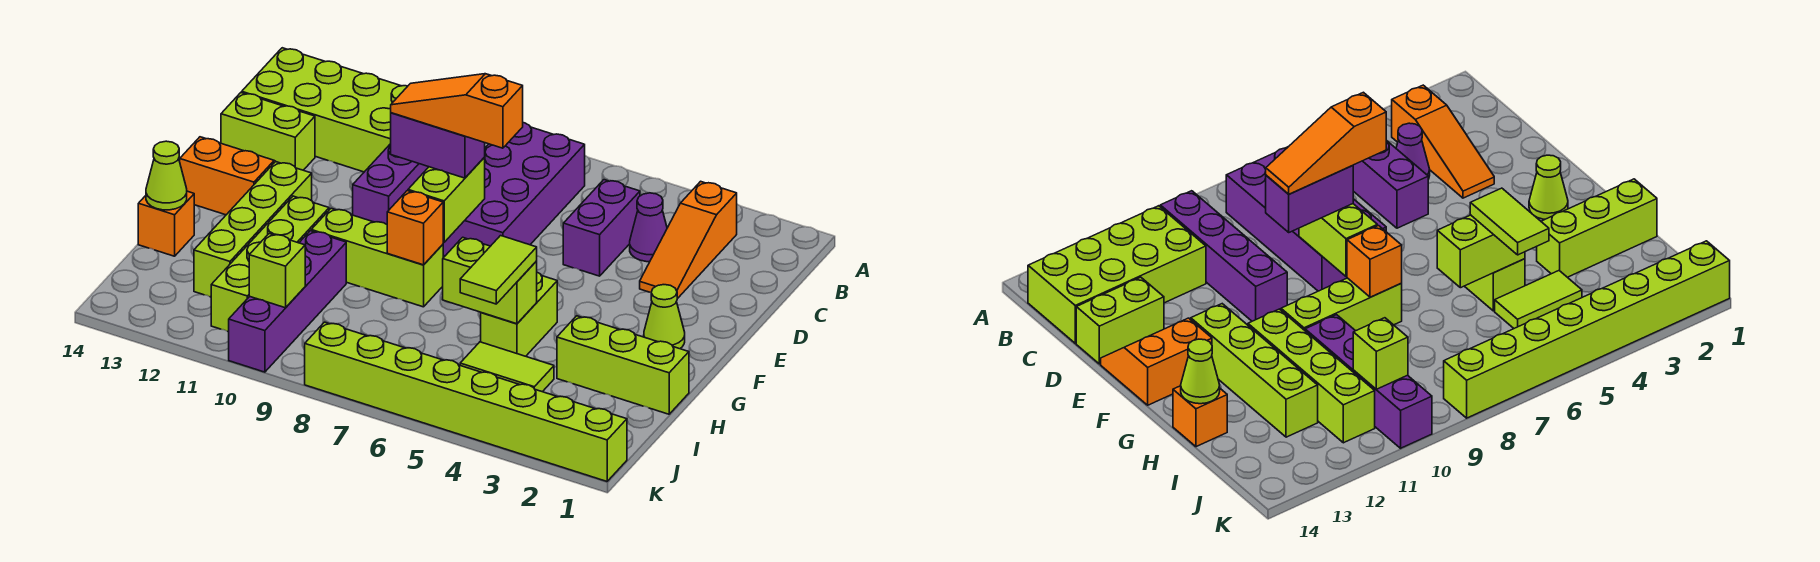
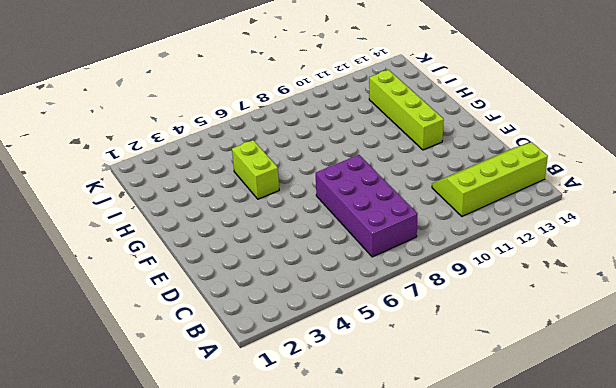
lime slope B11:C14 level 1 top B -> lime brick B11:C14 level 1
none -> orange slope B3:D3 level 1 top B
none -> purple brick B10:E10 level 1
none -> purple cone C4 level 1

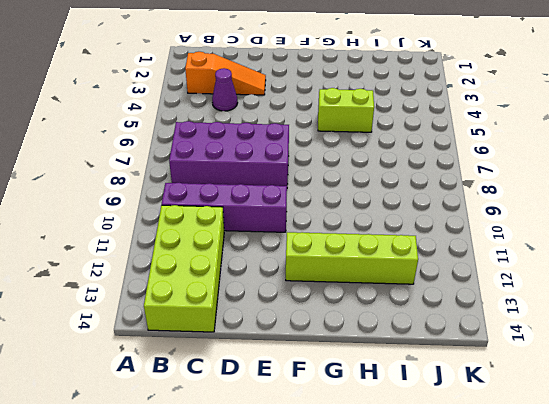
none -> purple brick C5:D5 level 1
none -> lime brick D13:D14 level 1
none -> orange slope E13:F14 level 1 top F

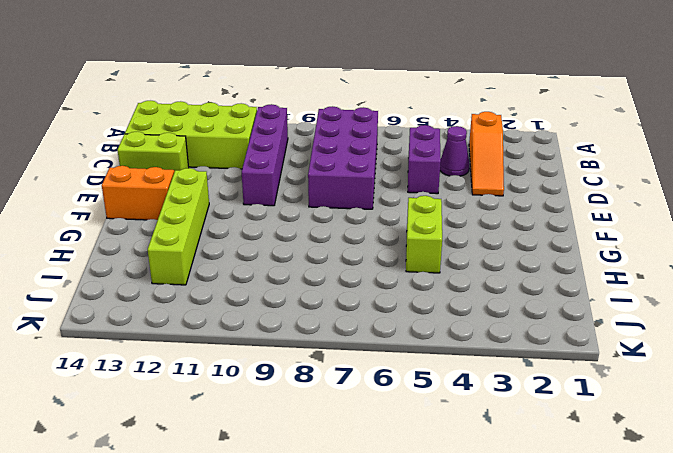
none -> lime cone F2 level 1
none -> lime brick G8:G10 level 1
none -> lime brick G11:J11 level 1

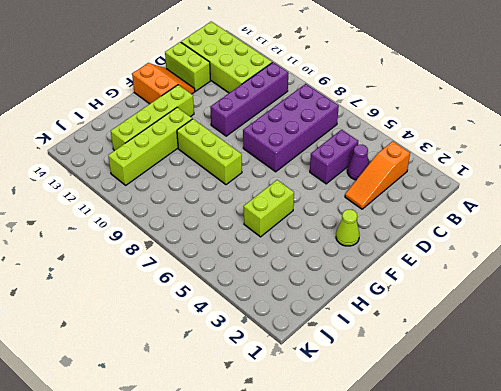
none -> lime brick H1:H3 level 1
none -> purple brick H10:K10 level 1
none -> orange brick H14 level 1

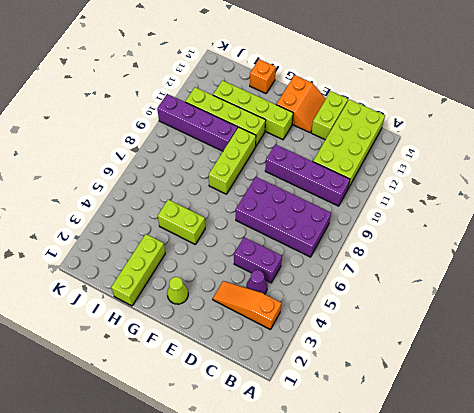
none -> lime tile I4:I5 level 1
none -> lime brick K1:K8 level 1
none -> lime brick E8:F8 level 2

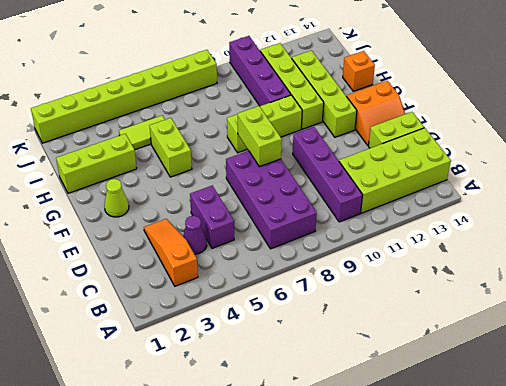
none -> orange brick G8 level 2
none -> lime brick H5:H6 level 2
none -> lime cone H14 level 2

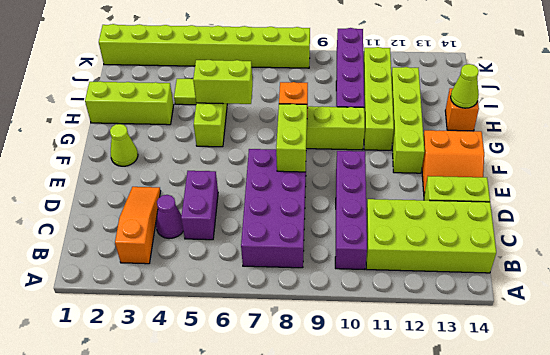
none -> lime brick J10 level 2
none -> purple brick E8:E9 level 3
none -> lime tile H5:I5 level 3

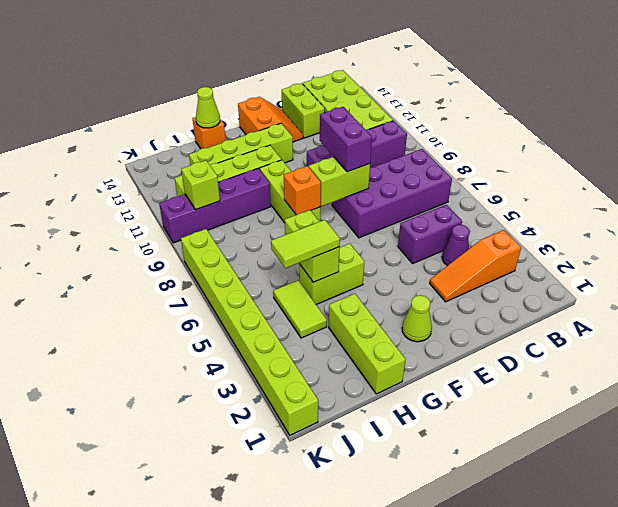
none -> orange slope E7:E9 level 4 top 7

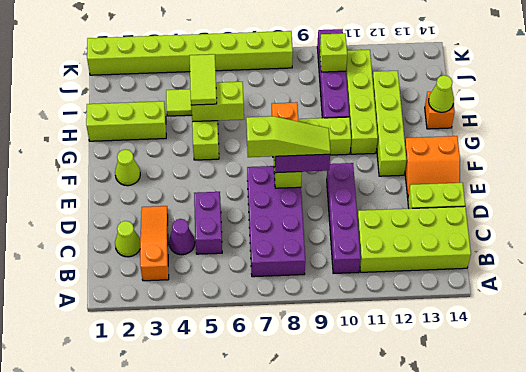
lime cone C2 level 1 -> none
lime slope E7:E9 level 4 top 7 -> orange slope E7:E9 level 4 top 7

